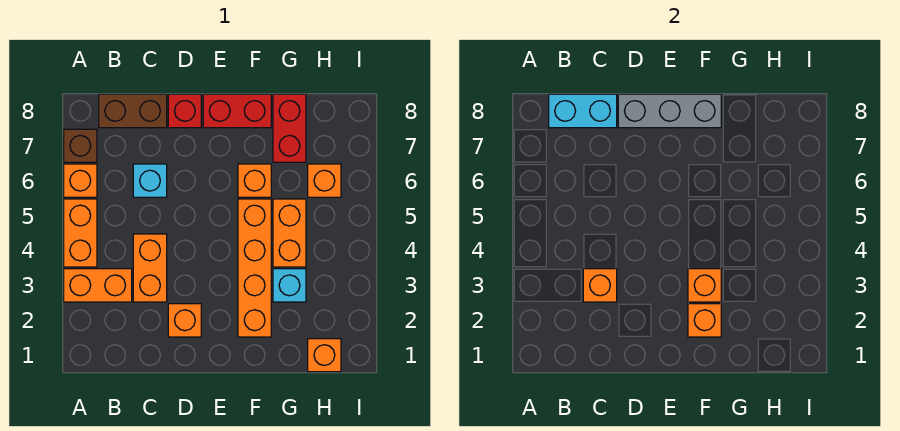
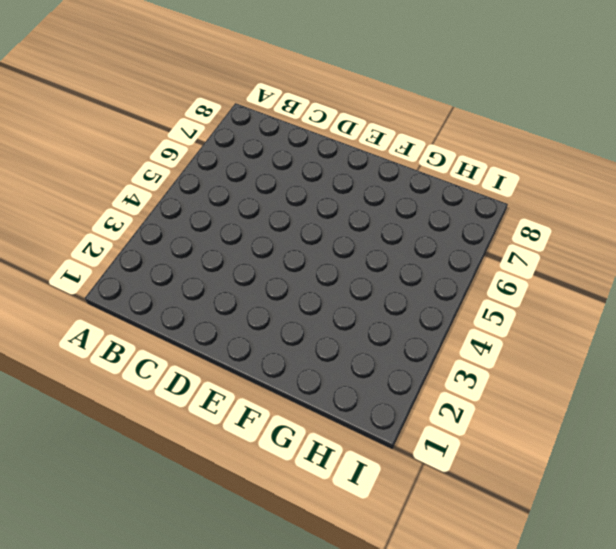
none -> orange brick A3:B3 level 1
none -> orange brick A4:A5 level 1
none -> orange brick A6 level 1

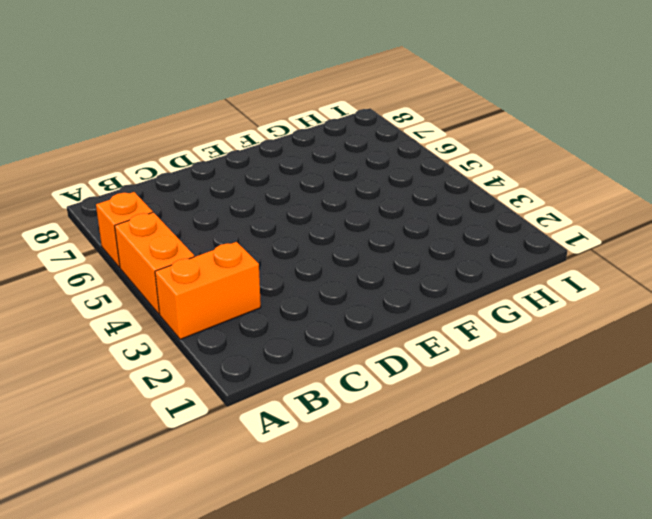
none -> brown brick A7 level 1
none -> brown brick B8:C8 level 1
none -> orange brick C3:C4 level 1

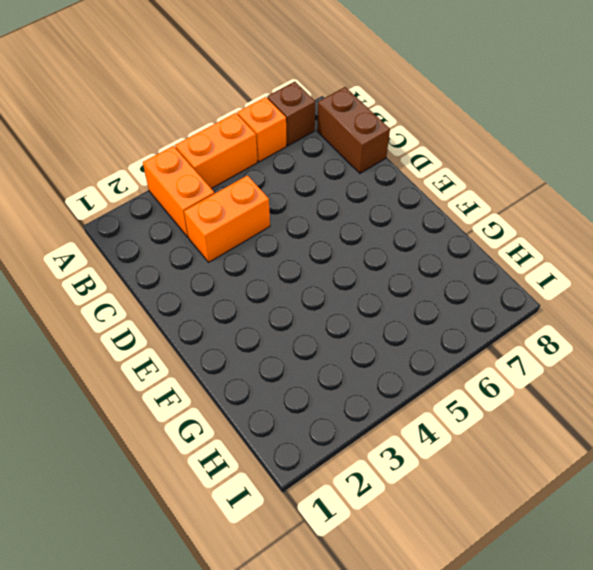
none -> cyan brick C6 level 1
none -> orange brick D2 level 1
none -> red brick D8 level 1

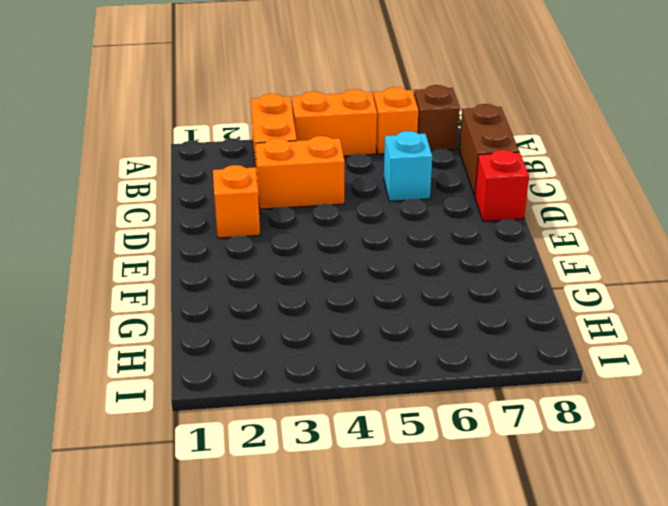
none -> red brick E8:F8 level 1
none -> orange brick F2:F5 level 1
none -> orange brick F6 level 1

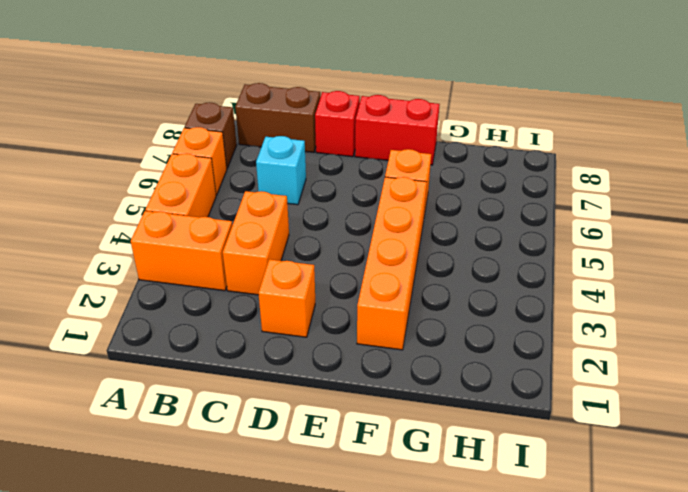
none -> cyan brick G3 level 1
none -> orange brick G4:G5 level 1
none -> red brick G7:G8 level 1

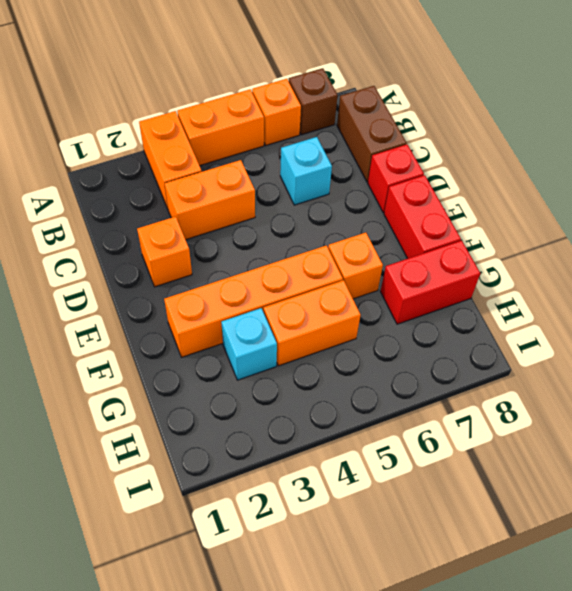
none -> orange brick H1 level 1
none -> orange brick H6 level 1
none -> cyan brick B8:C8 level 2

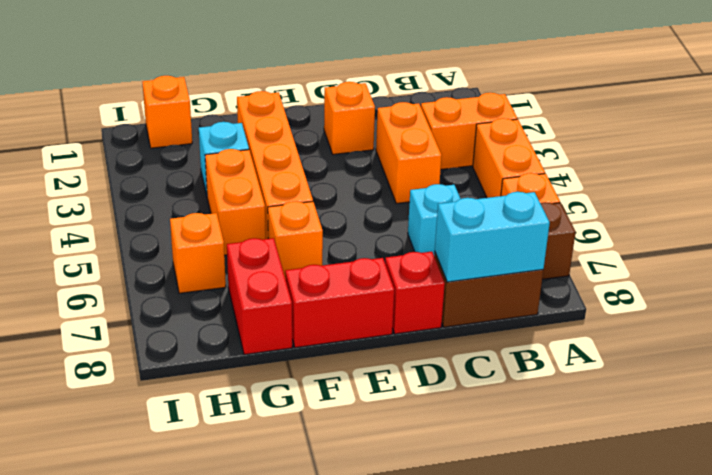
none -> orange brick C3 level 2
none -> grey brick D8:F8 level 2
none -> orange brick F2 level 2

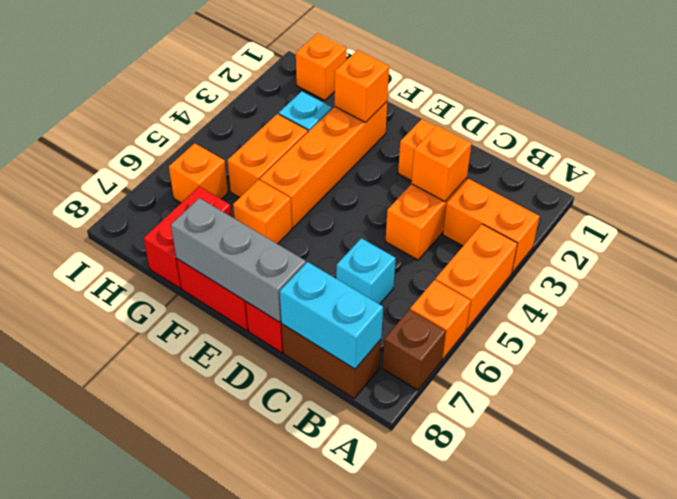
none -> orange brick F3 level 2

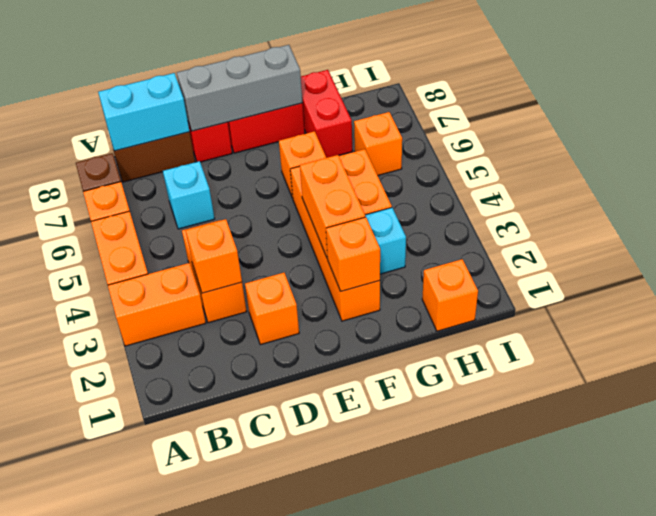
orange brick F3:F4 level 2 -> orange brick F3 level 2

